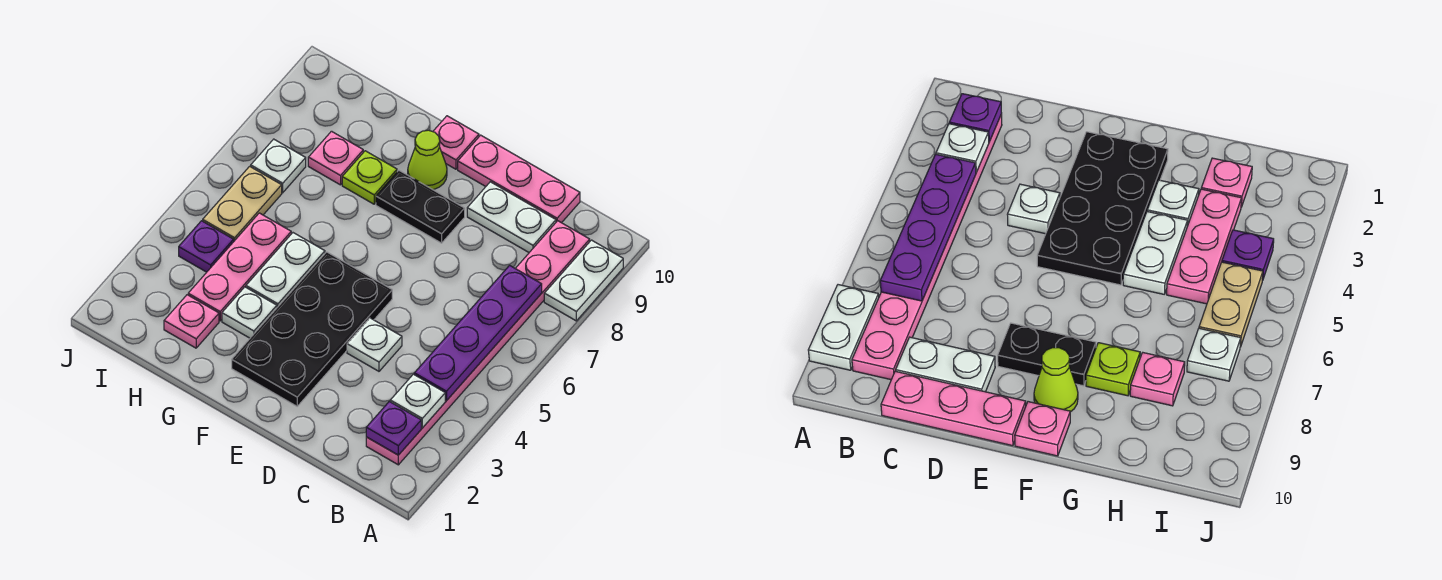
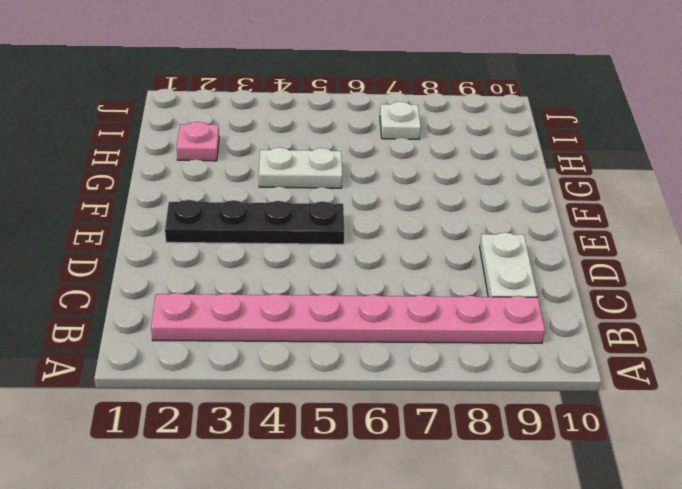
black plate E2:E5 level 1 -> black plate E2:F5 level 1
none -> white plate A8:A9 level 1
none -> pink plate C10:E10 level 1
none -> white plate D4 level 1

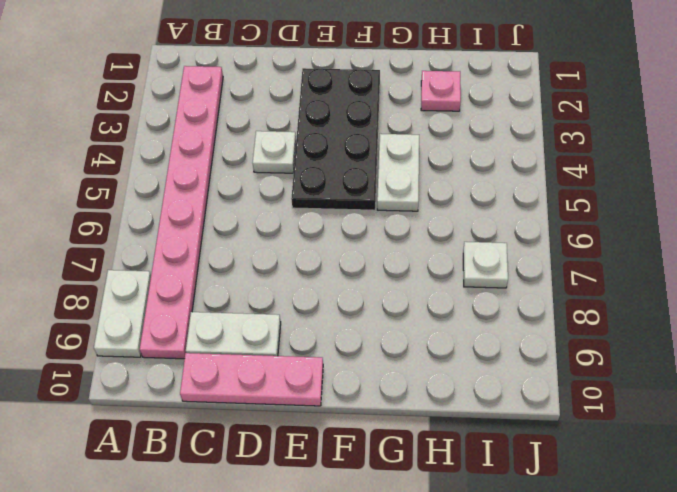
none -> black plate E8:F8 level 1
none -> lime cone F9 level 1
none -> pink plate F10 level 1

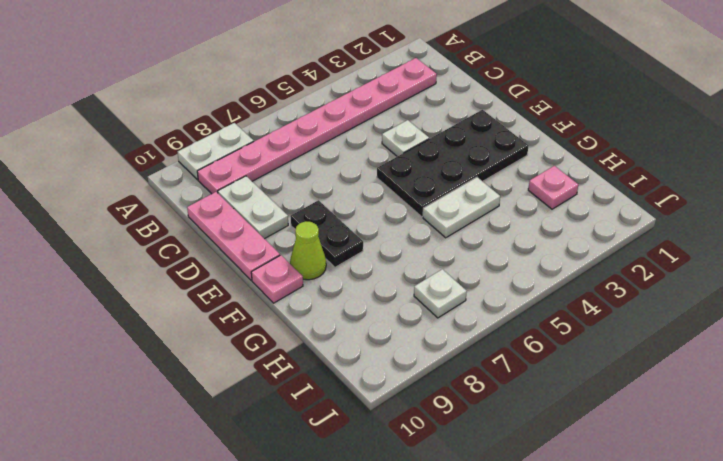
none -> white plate G3 level 1
none -> lime plate G8 level 1
none -> pink plate H3:H5 level 1

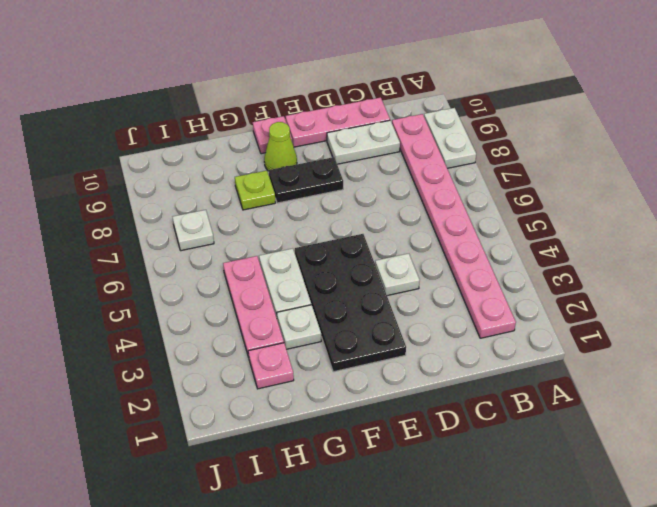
none -> pink plate H8 level 1
none -> purple plate I4 level 1
none -> tan plate I5:I6 level 1

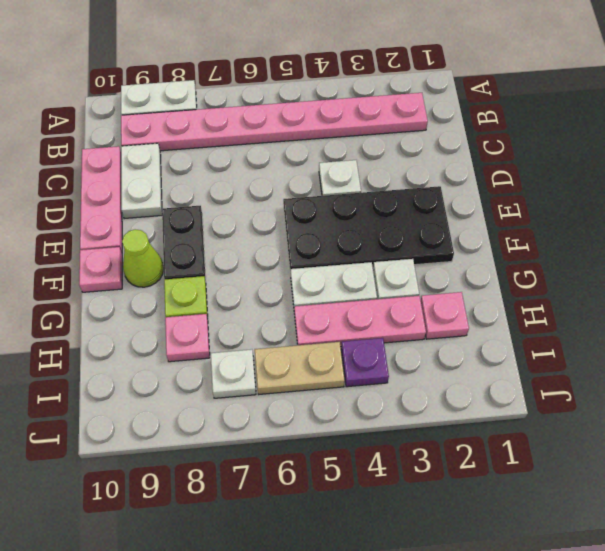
none -> purple plate B2 level 2
none -> white plate B3 level 2
none -> purple plate B4:B7 level 2

